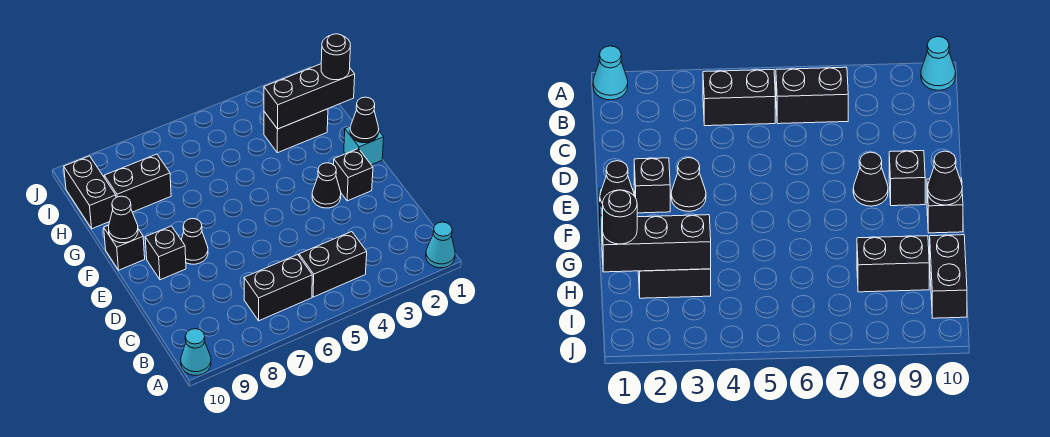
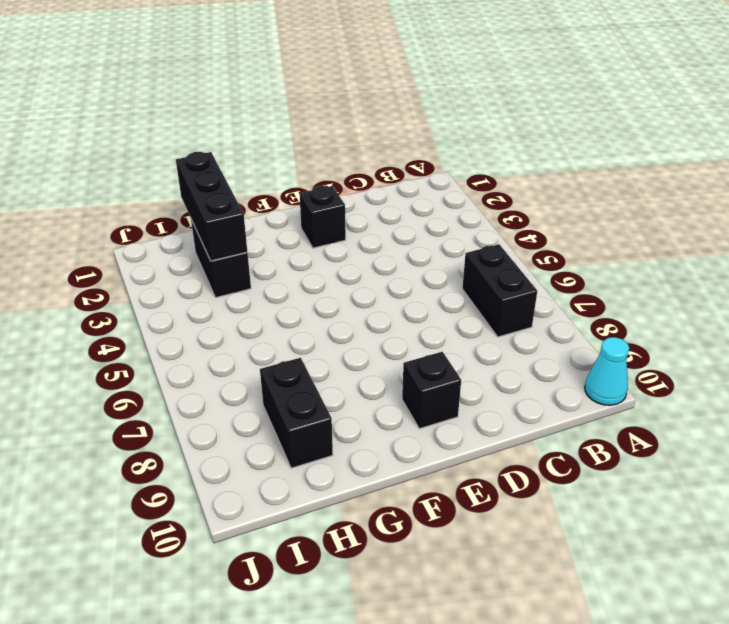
none -> cyan cone A1 level 1
none -> black brick B4:B5 level 1
none -> black cone E3 level 1

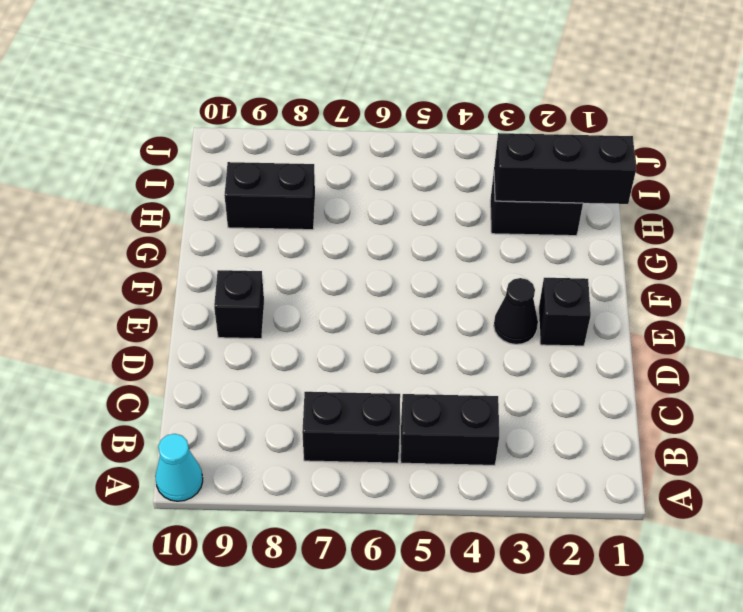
none -> cyan cone A1 level 1
none -> black cone E8 level 1
none -> cyan brick F1 level 1

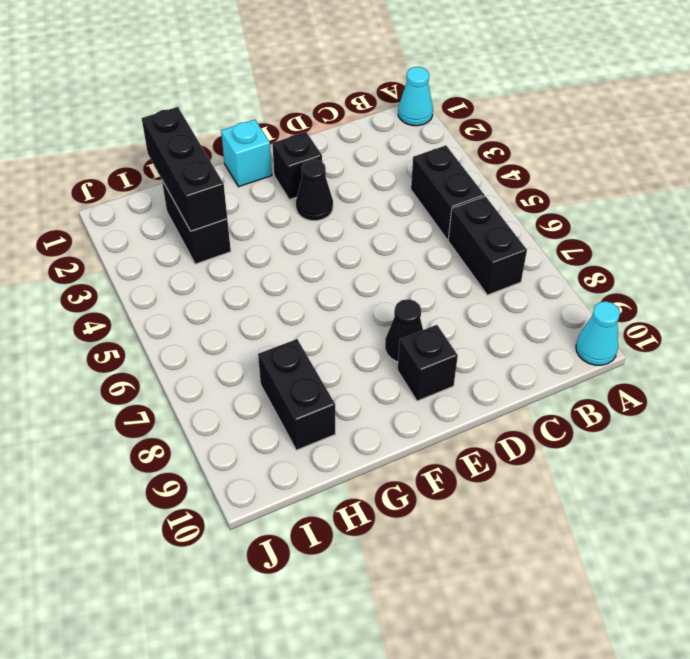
none -> black brick F10 level 1
none -> black brick H10:I10 level 1
none -> black cone F1 level 2

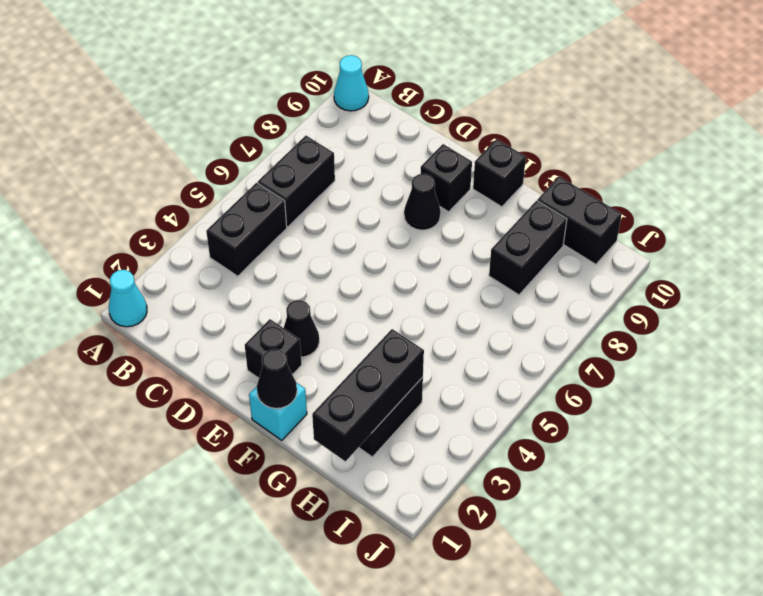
none -> black cone F10 level 2
none -> black round brick H1 level 3

